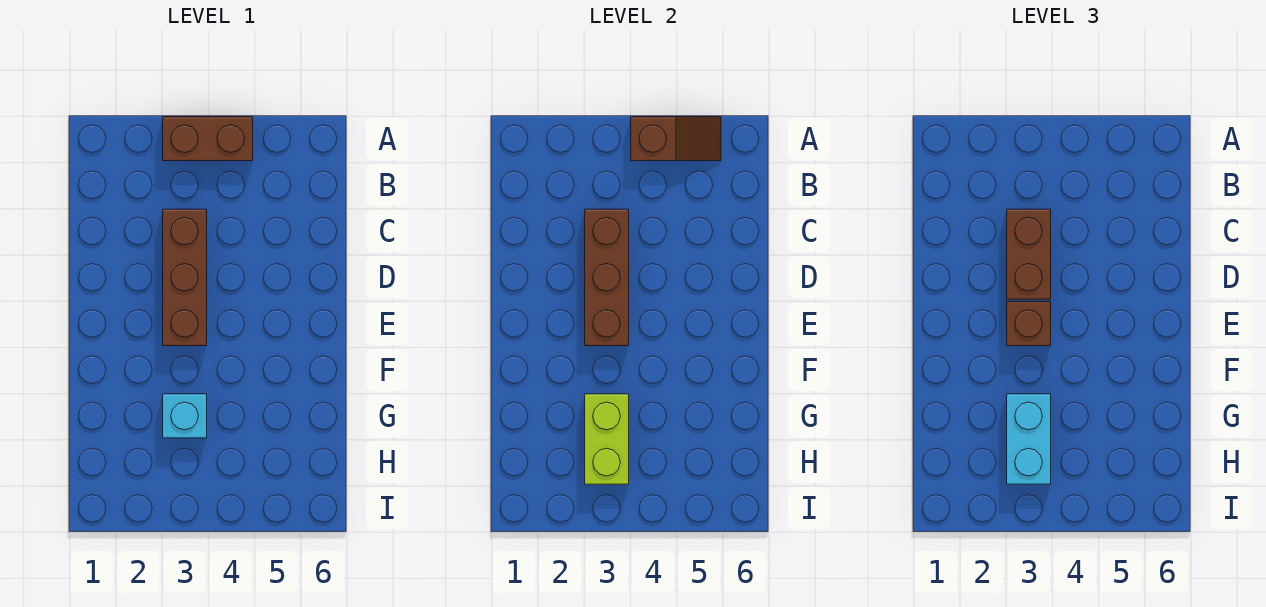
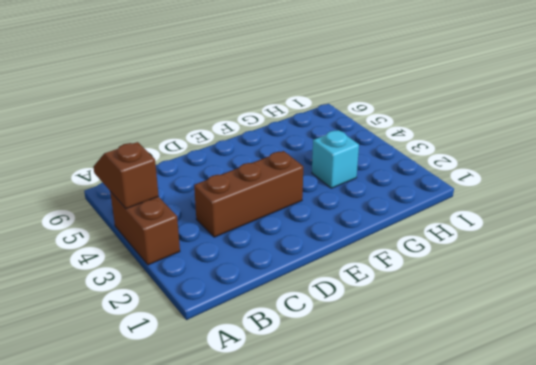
none -> brown brick C3:E3 level 2
none -> lime brick G3:H3 level 2

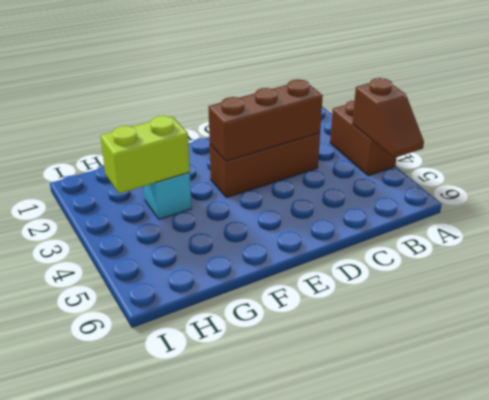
none -> brown brick C3:D3 level 3
none -> brown brick E3 level 3

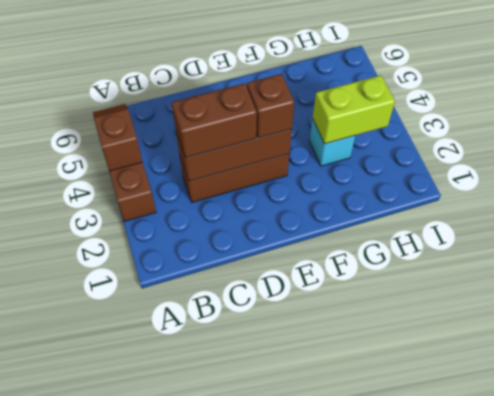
none -> cyan brick G3:H3 level 3

